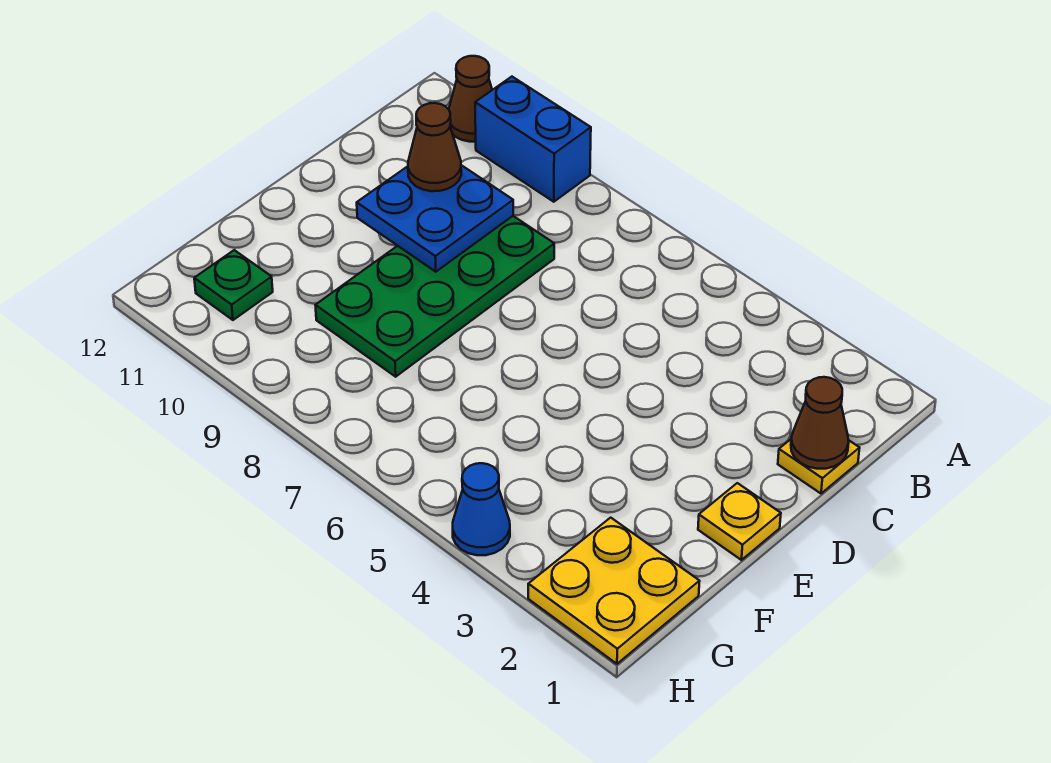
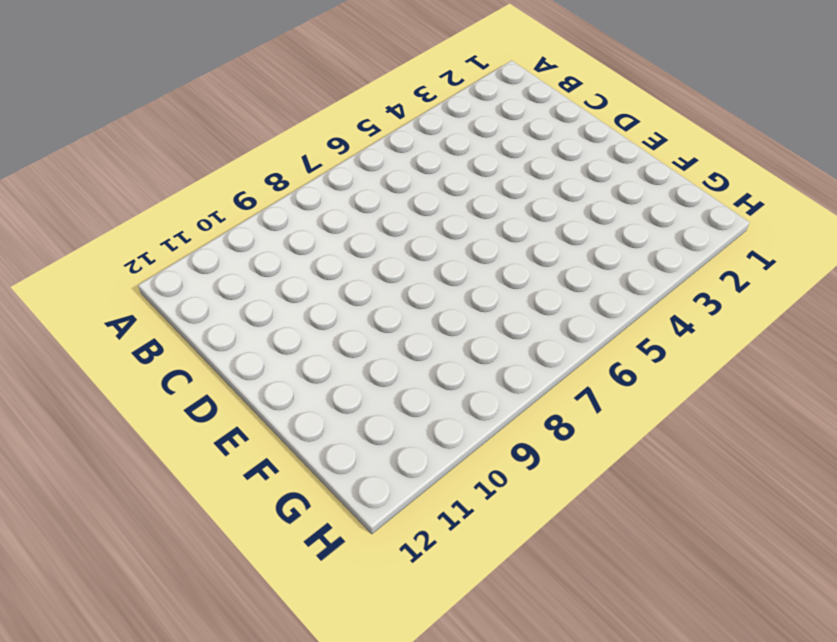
none -> blue brick A9:A10 level 1
none -> brown cone A11 level 1

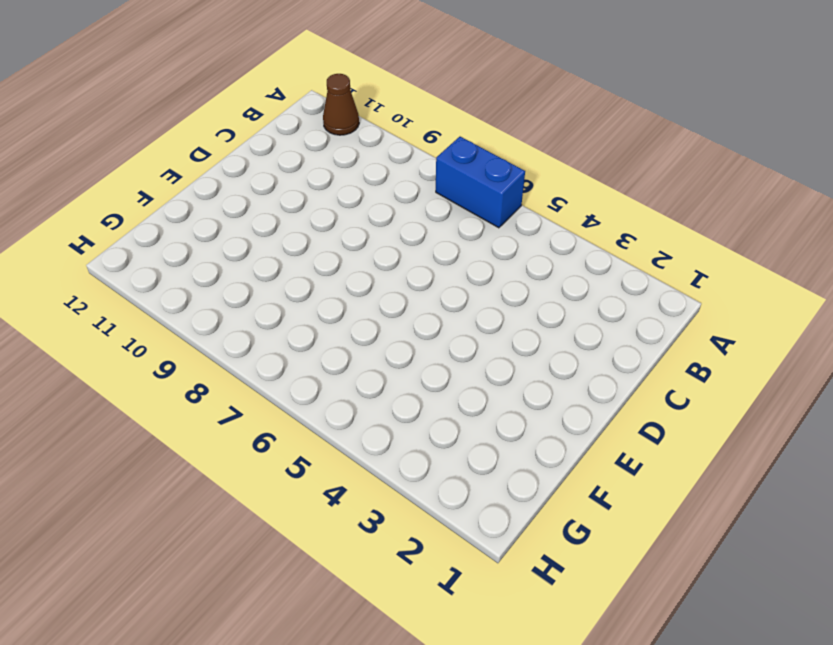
blue brick A6:A7 level 1 -> blue brick A9:A10 level 1
none -> yellow plate C1 level 1
none -> green plate C8:F9 level 1

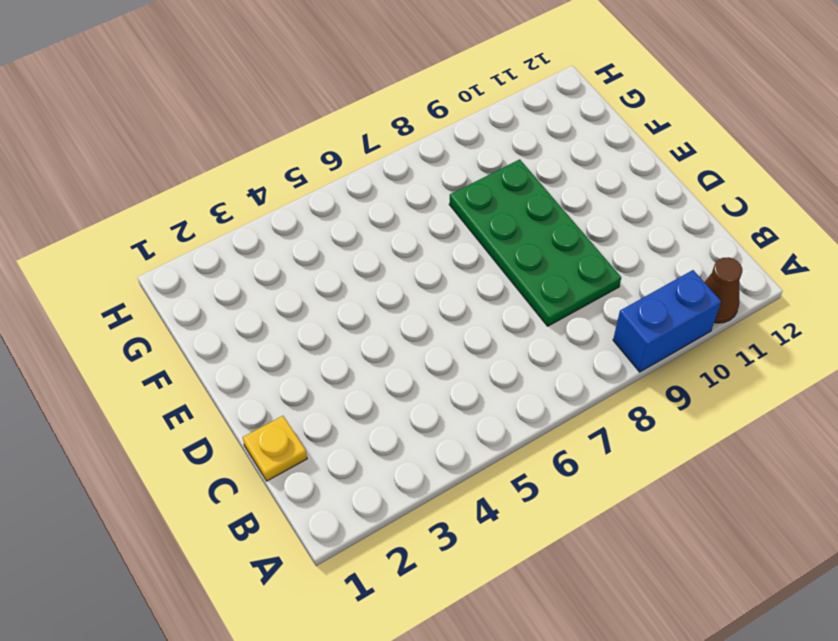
none -> yellow plate E1 level 1
none -> yellow plate G1:H2 level 1

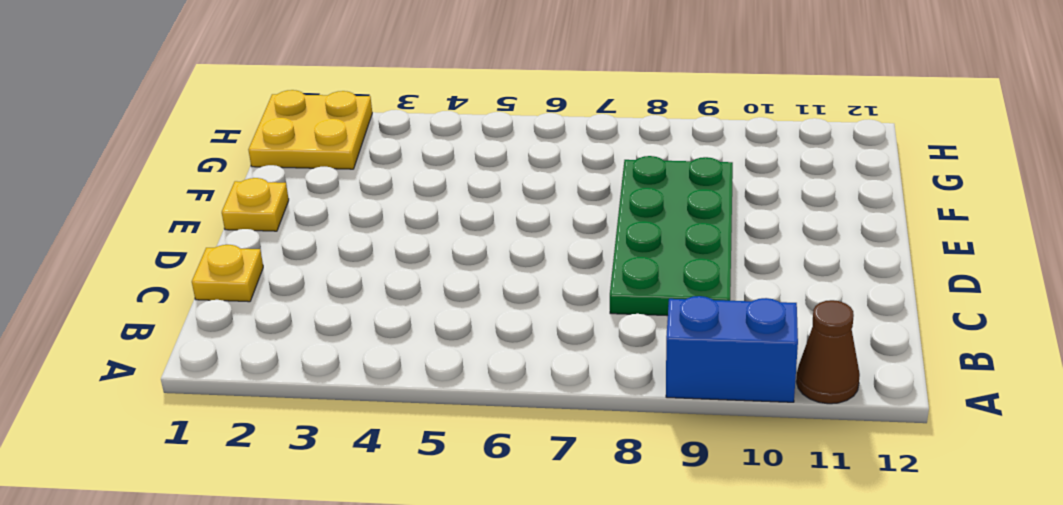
none -> green plate G11 level 1
none -> blue cone H4 level 1

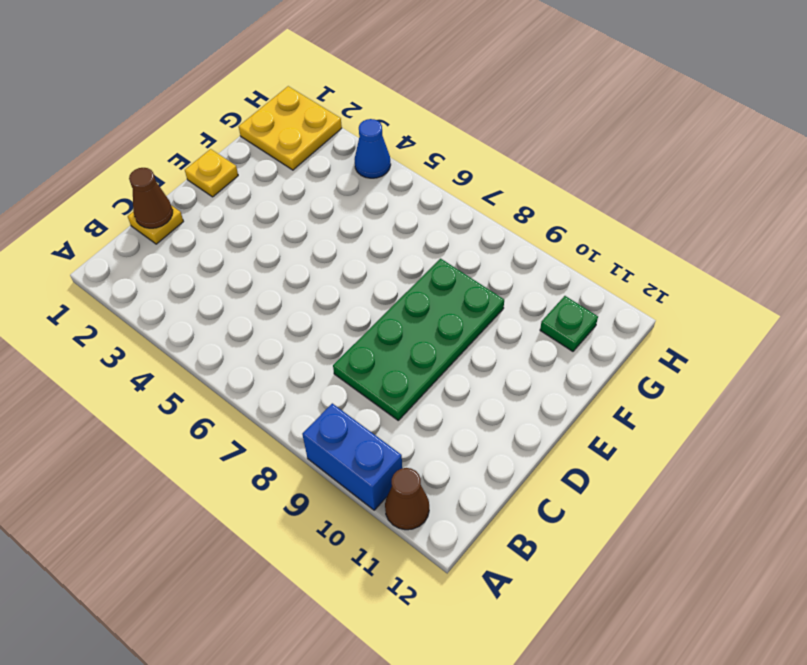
none -> blue plate C9:D10 level 2
none -> brown cone C10 level 3

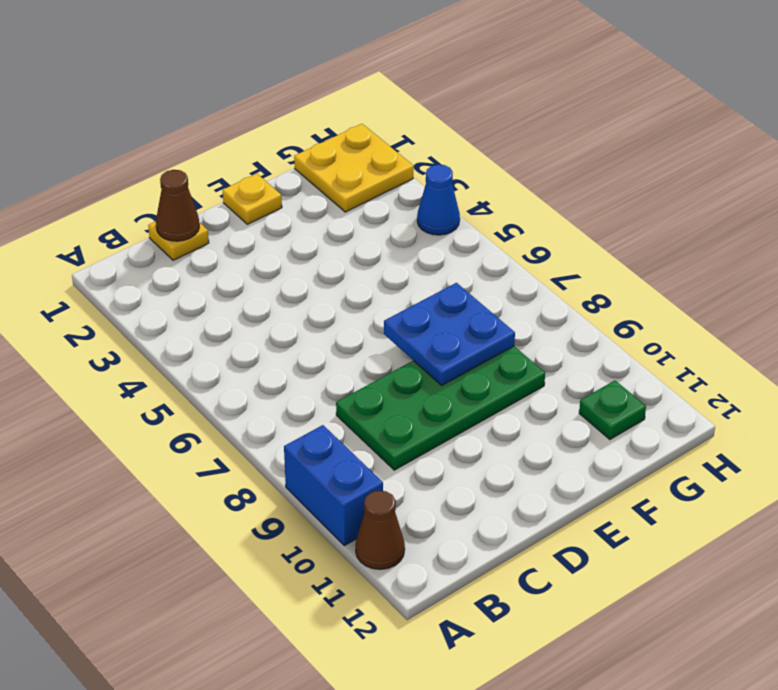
blue plate E7:F8 level 2 -> blue plate C9:D10 level 2
none -> brown cone C10 level 3

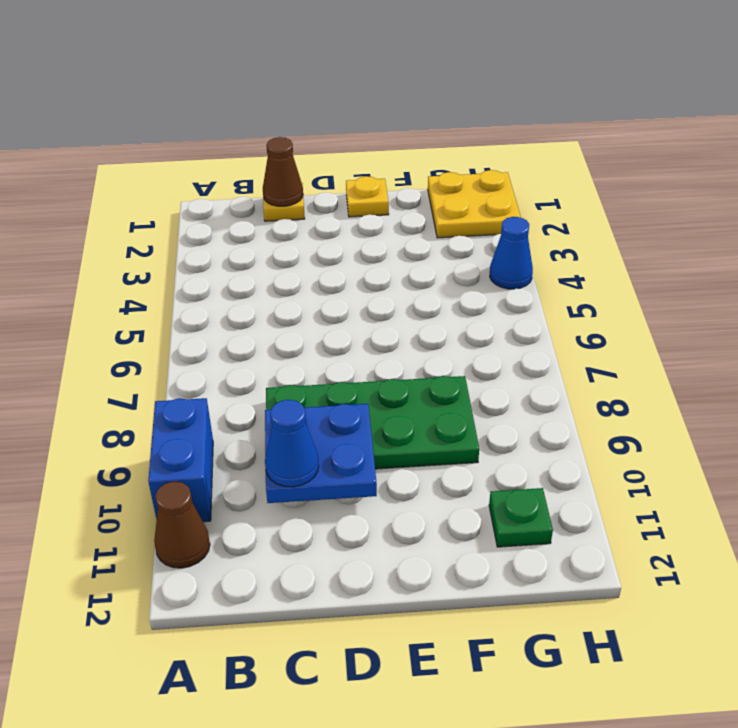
blue cone C10 level 3 -> brown cone C10 level 3

